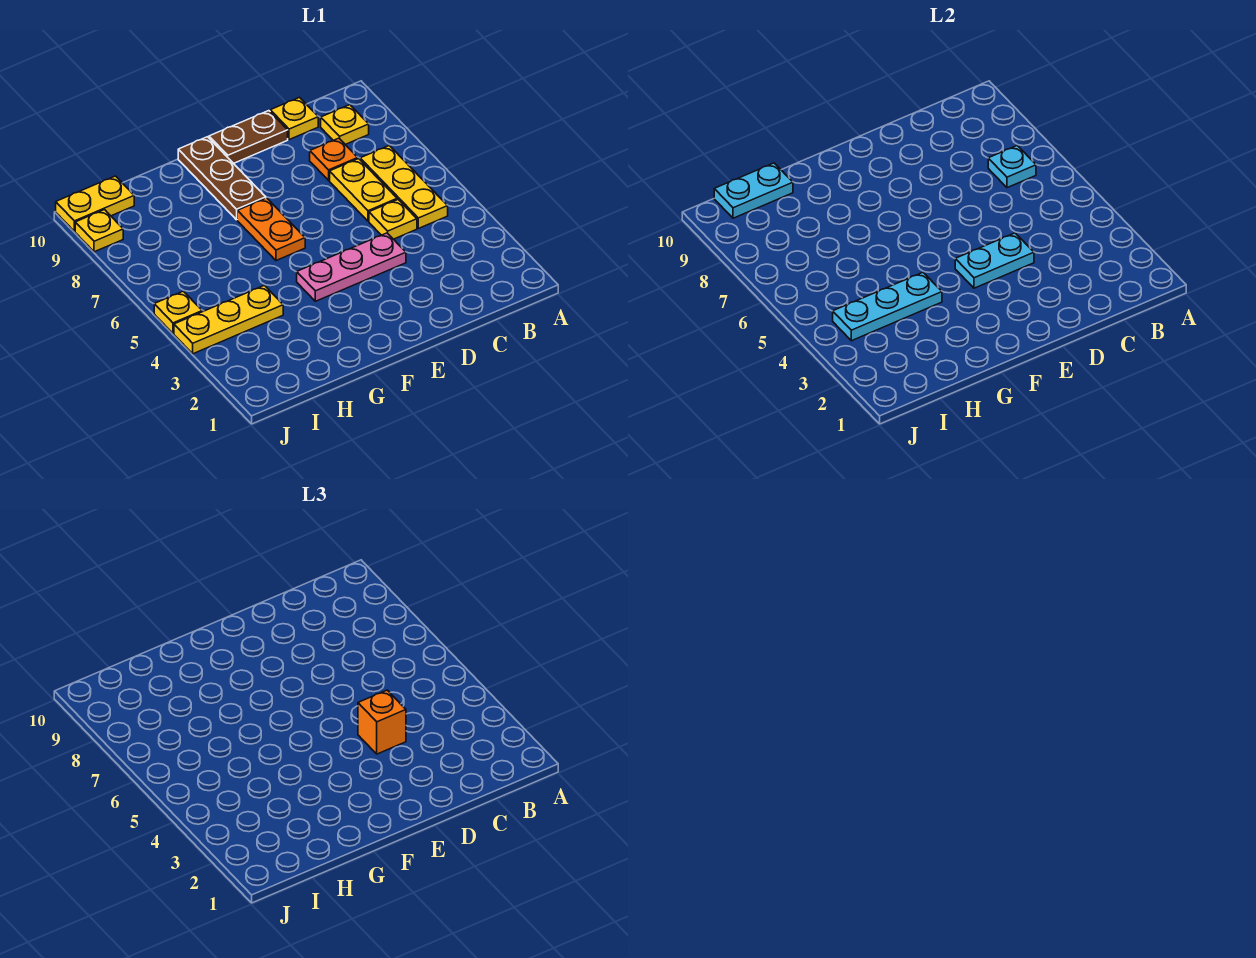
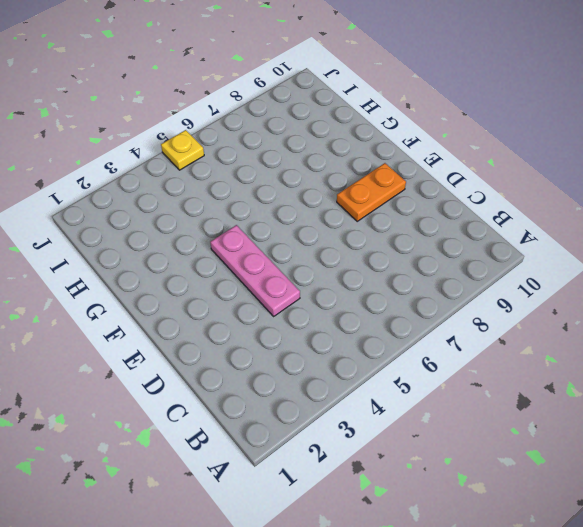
orange plate E8:E9 level 1 -> orange plate F6:F7 level 1
none -> yellow plate B5:B7 level 1
none -> yellow plate B9 level 1
none -> yellow plate C5 level 1

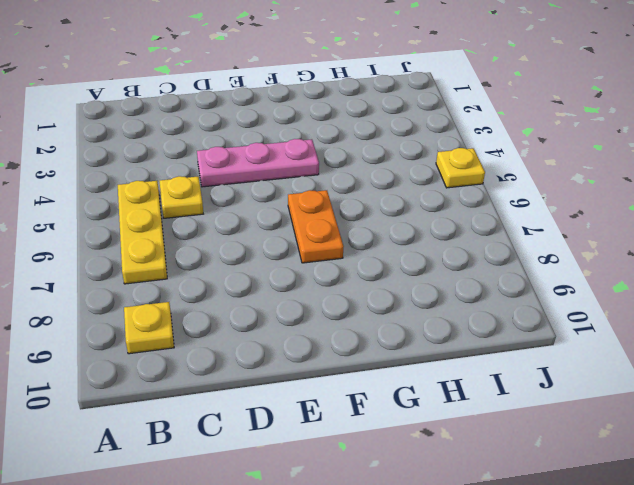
none -> yellow plate C6:C7 level 1
none -> orange plate C8 level 1
none -> yellow plate C10 level 1

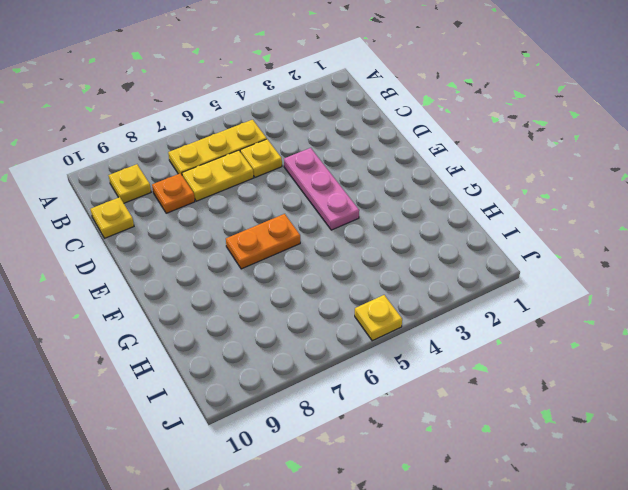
none -> brown plate D10:E10 level 1
none -> brown plate F8:F10 level 1
none -> yellow plate H4:J4 level 1

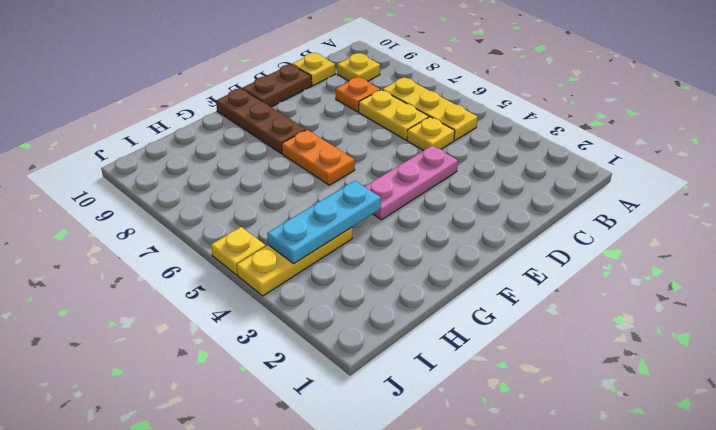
none -> yellow plate I10:J10 level 1
none -> yellow plate J9 level 1
none -> cyan plate B7 level 2

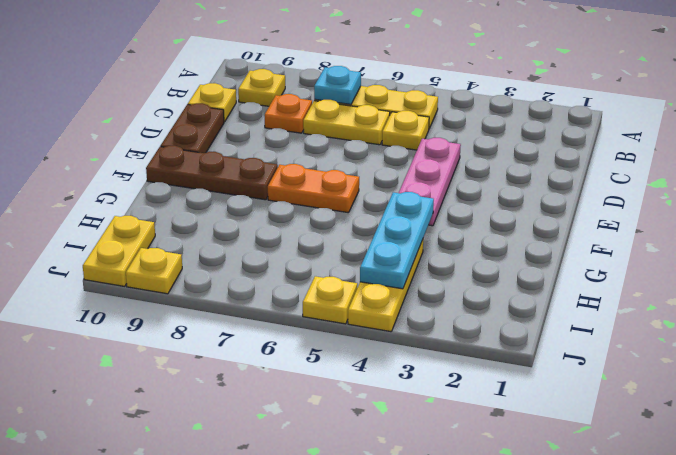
none -> cyan plate D4:E4 level 2
none -> cyan plate H10:I10 level 2
none -> orange brick D4 level 3

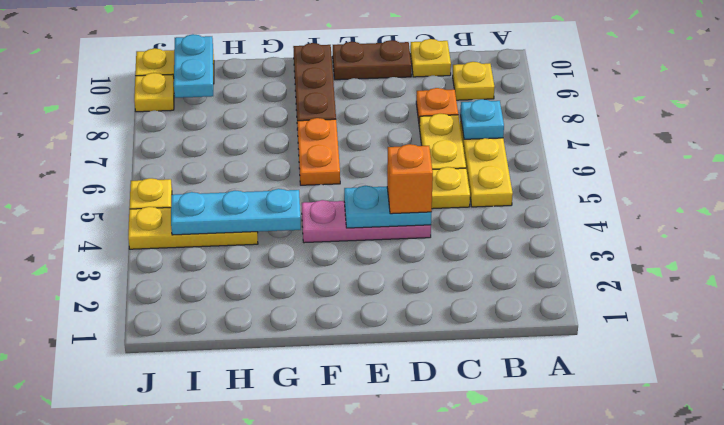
cyan plate I9:I10 level 2 -> cyan plate H10:I10 level 2

